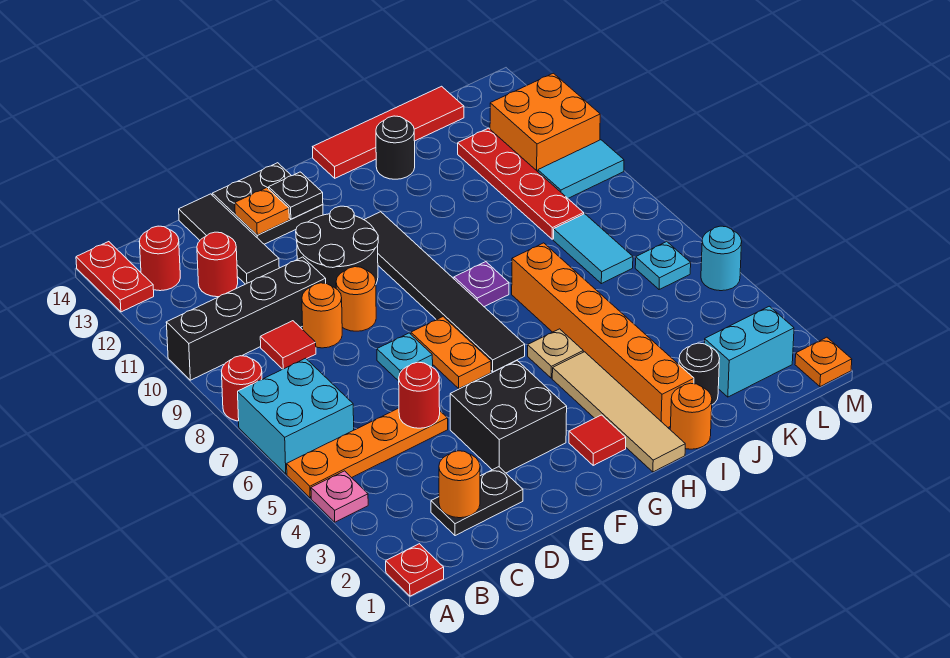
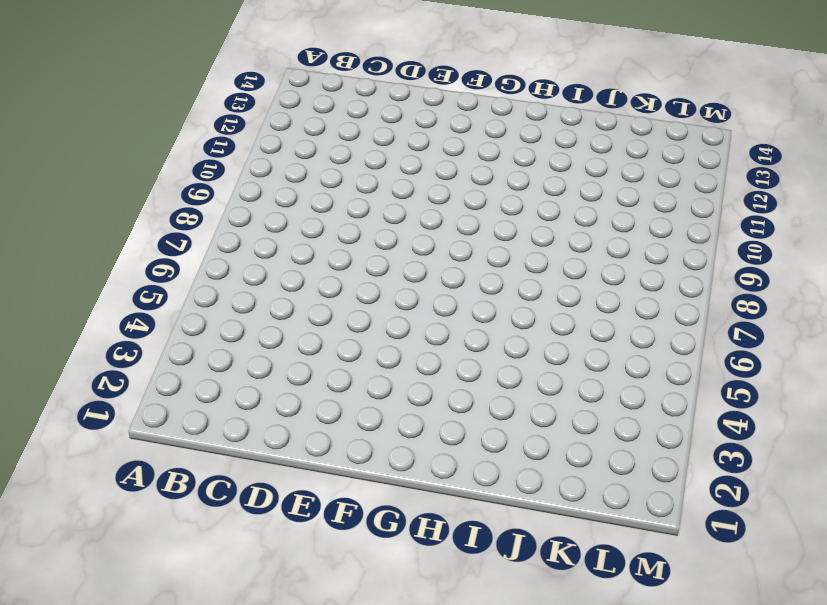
none -> red plate A1 level 1
none -> pink plate A4 level 1
none -> orange plate A5:D5 level 1
none -> cyan brick A6:B7 level 1

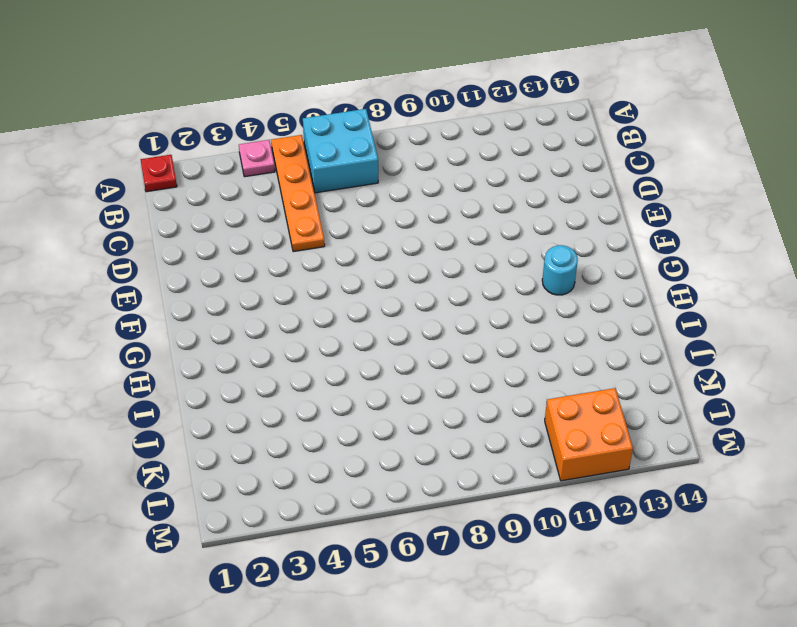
cyan round brick G12 level 1 -> cyan round brick M5 level 1
none -> red round brick A8 level 1
none -> black brick A10:D10 level 1
none -> red plate A13:A14 level 1
none -> red round brick B13 level 1

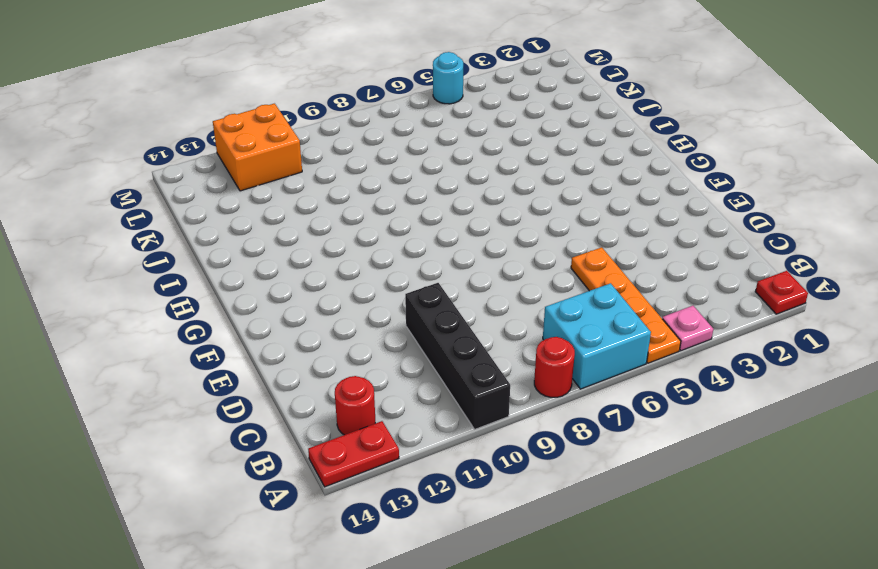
none -> black plate C2:D2 level 1
none -> red tile C9 level 1
none -> red round brick C12 level 1
none -> orange round brick D9 level 1

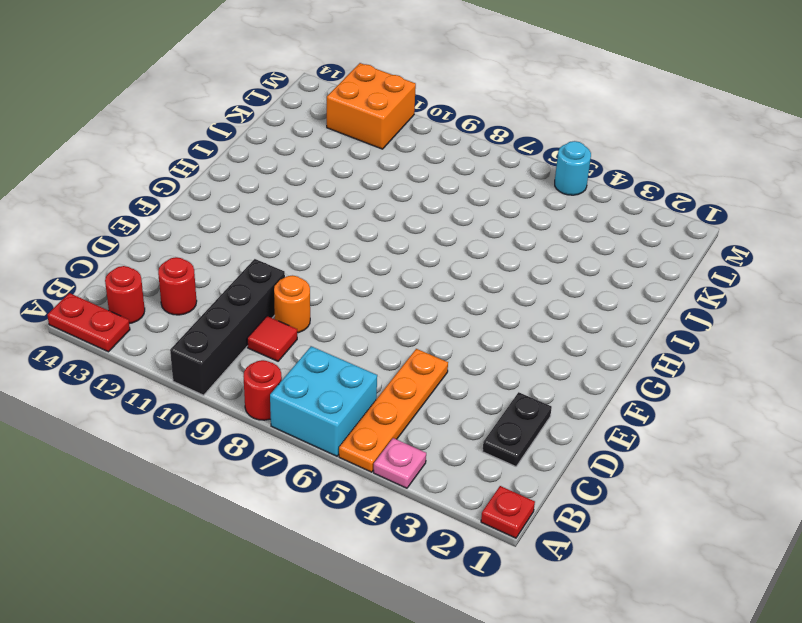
none -> black tile D12:D14 level 1
none -> black brick E3:F4 level 1
none -> cyan plate E7 level 1
none -> orange round brick E9 level 1

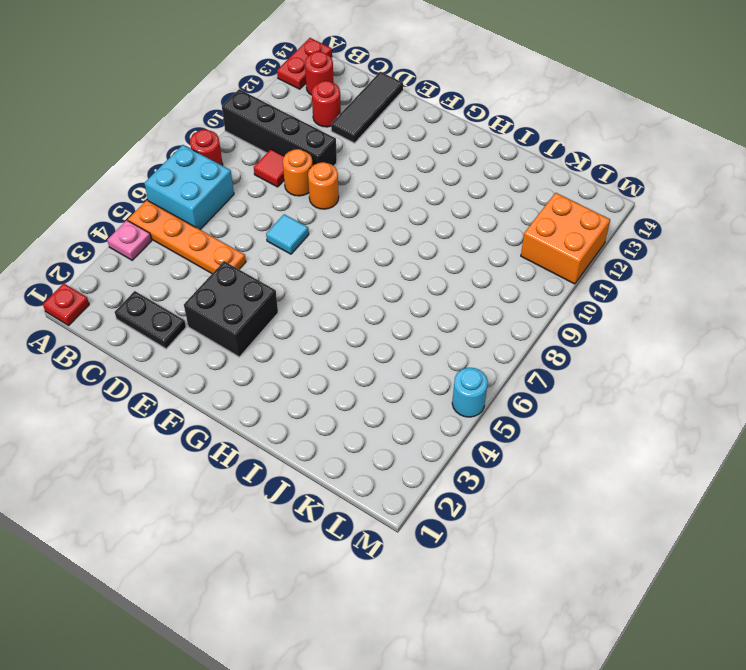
cyan tile E7 level 1 -> cyan plate E7 level 1
none -> black round brick E10:F11 level 1
none -> black plate E13:F14 level 1
none -> orange plate F6:F7 level 1
none -> red tile G2 level 1

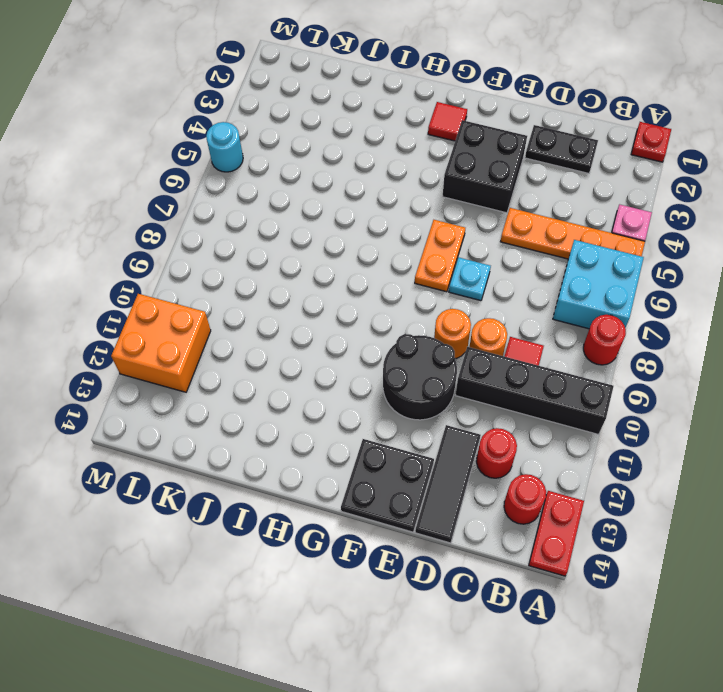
none -> black tile G6:G11 level 1
none -> tan tile H1:H4 level 1
none -> tan plate H5 level 1
none -> purple plate H8 level 1

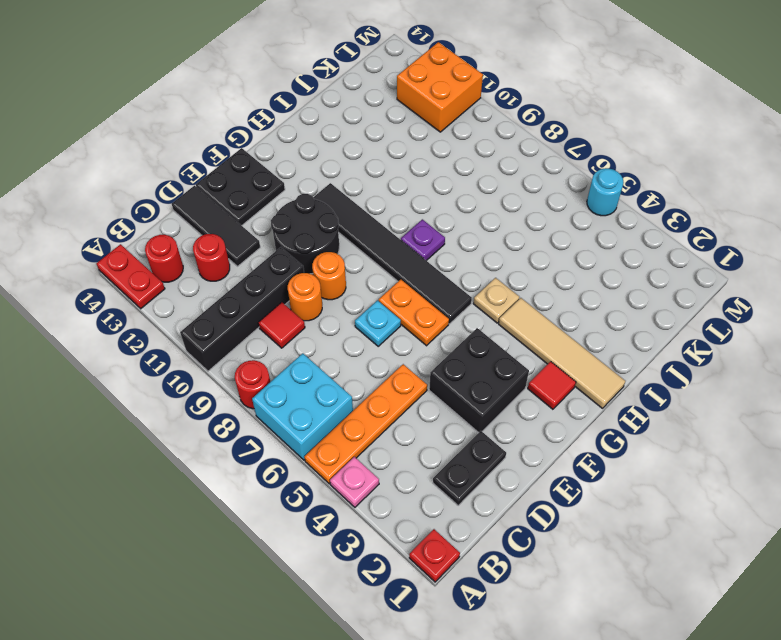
none -> red tile H14:K14 level 1
none -> orange round brick I1 level 1
none -> orange brick I2:I7 level 1
none -> black round brick I13 level 1

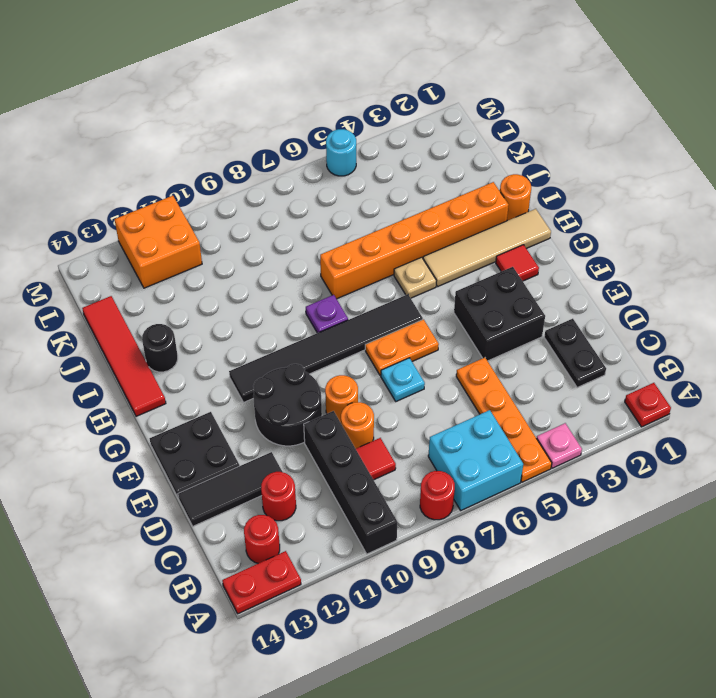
none -> black round brick J2 level 1
none -> cyan brick K2:L2 level 1
none -> cyan tile K7:K8 level 1
none -> red plate K9:K12 level 1

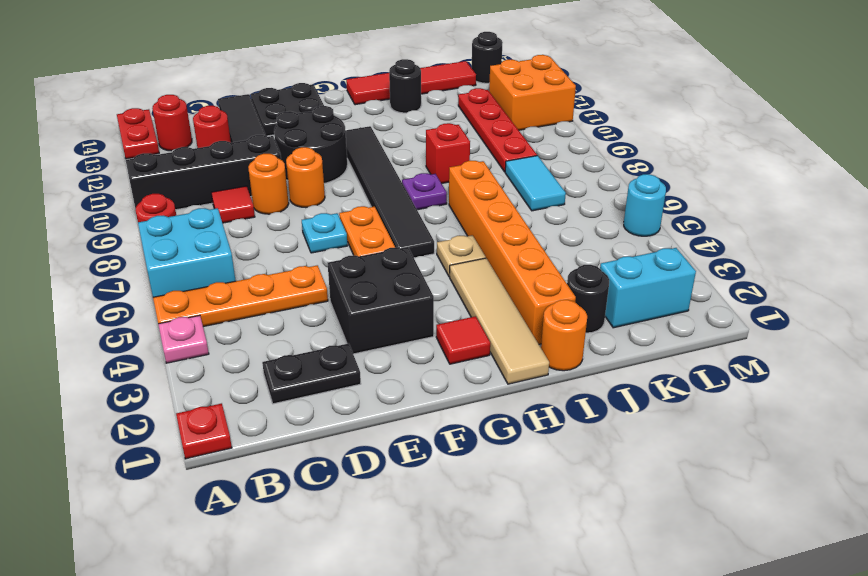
red brick I9 level 1 -> none
black round brick L14 level 1 -> none
none -> cyan plate L6 level 1
none -> cyan tile L10:M10 level 1
none -> orange plate M1 level 1
none -> orange round brick C2 level 2

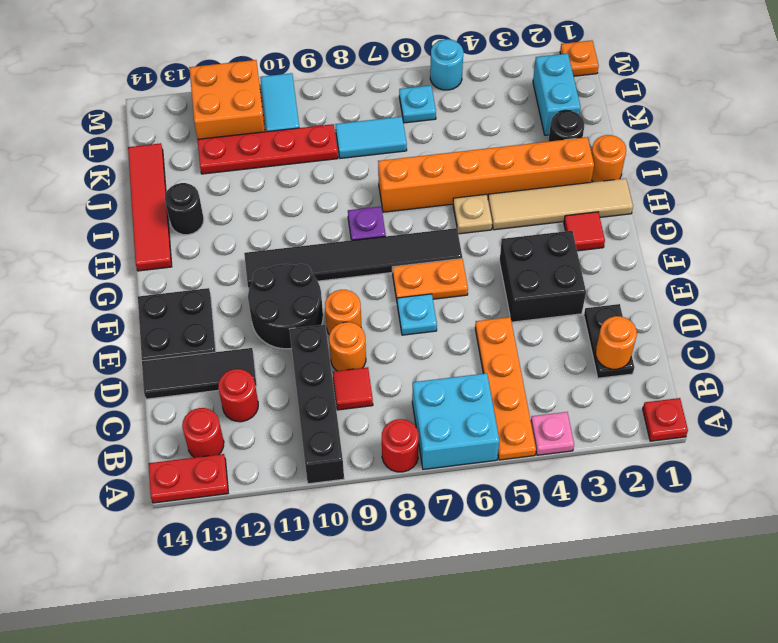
none -> red round brick D5 level 2
none -> orange plate E13 level 2
none -> black plate F13 level 2

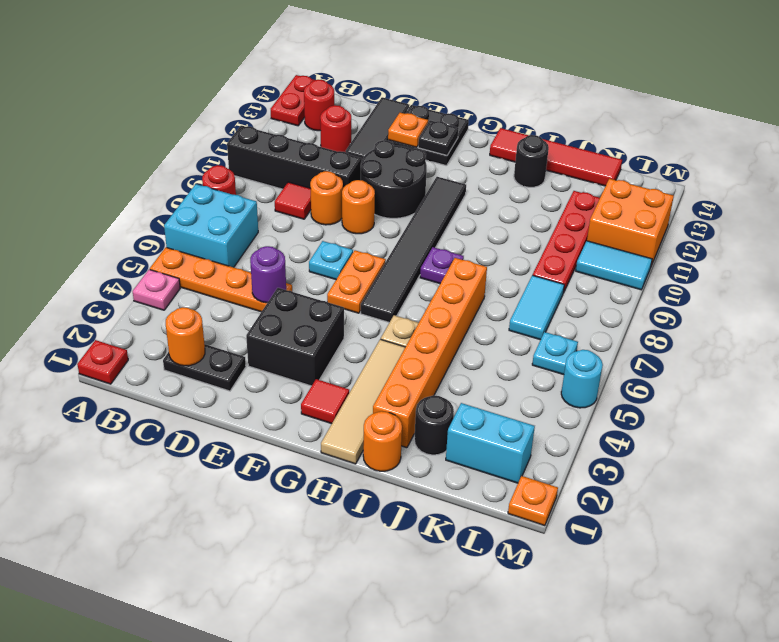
purple round brick D5 level 2 -> red round brick D5 level 2

